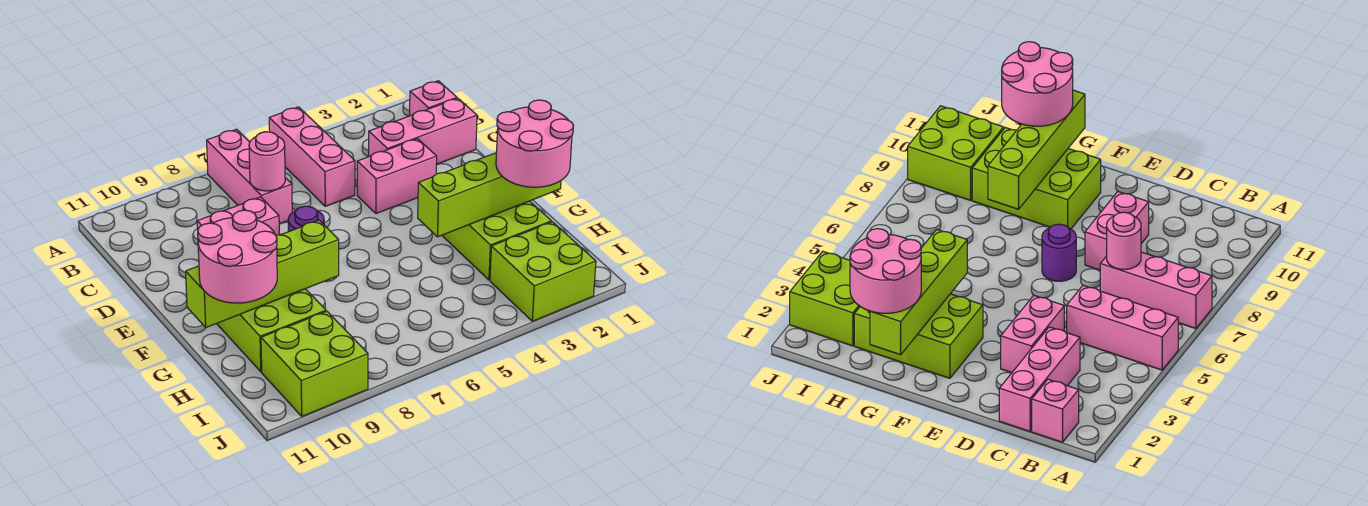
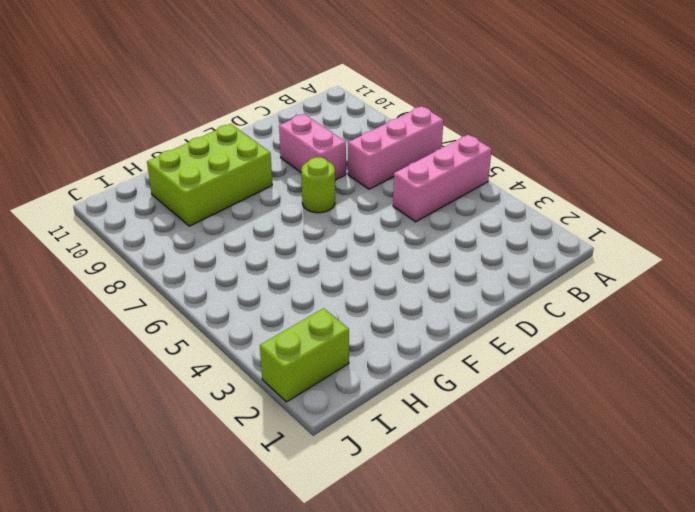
lime round brick E7 level 1 -> purple round brick E7 level 1
lime brick I2:J2 level 1 -> lime brick I2:J3 level 1
none -> pink brick B1 level 1
none -> pink brick C1:C3 level 1
none -> pink brick D3:D4 level 1

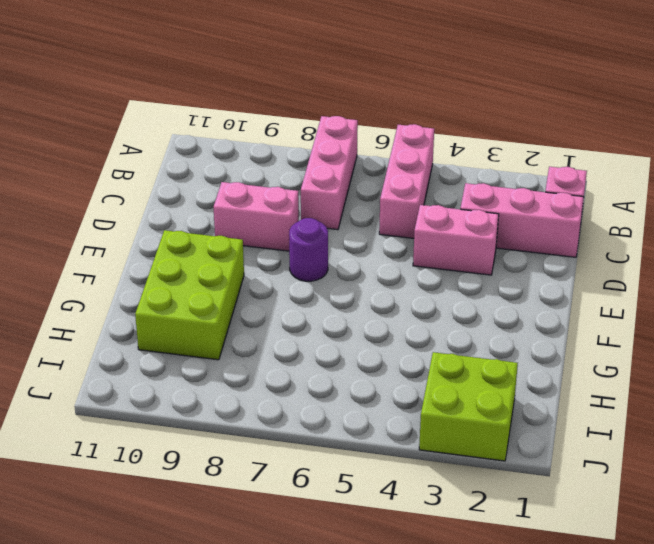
none -> lime brick F2:H3 level 1
none -> lime brick I9:J10 level 1
none -> pink round brick C7 level 2

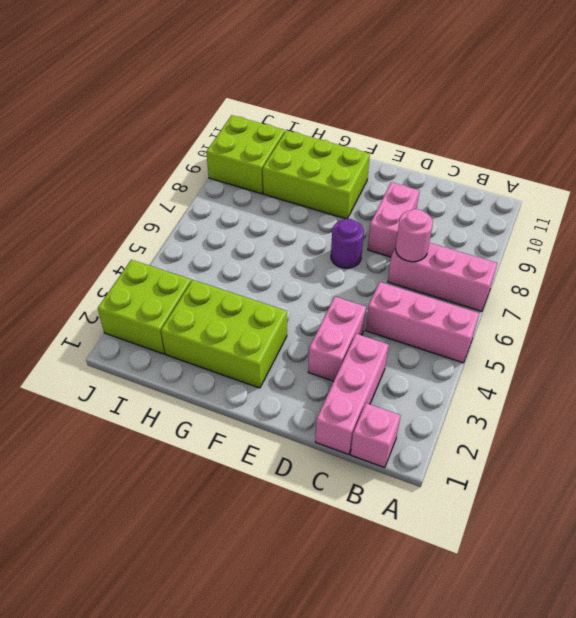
none -> lime brick G1:G4 level 2
none -> lime brick G8:G11 level 2
none -> pink round brick G1:H2 level 3

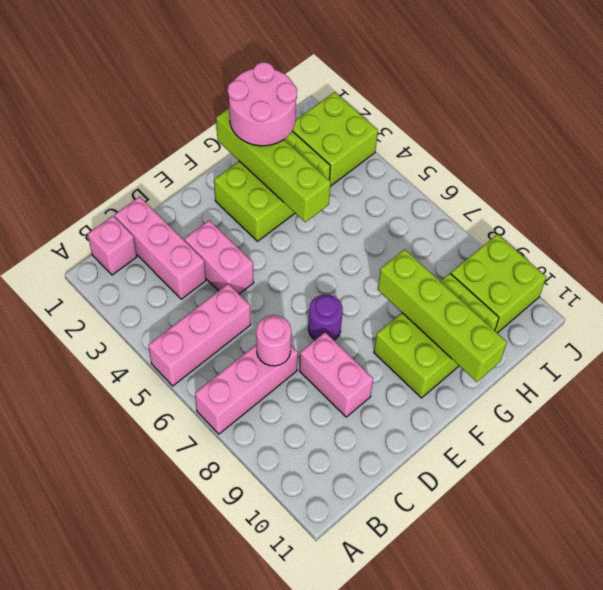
none -> pink round brick G10:H11 level 3

